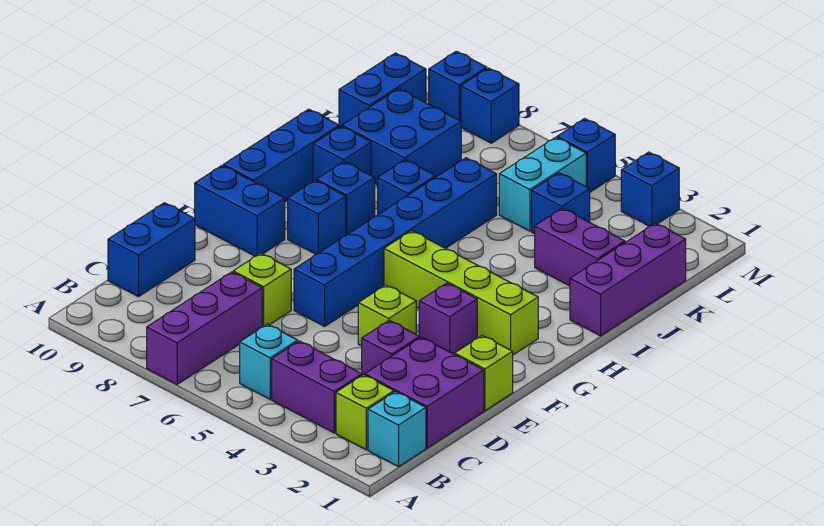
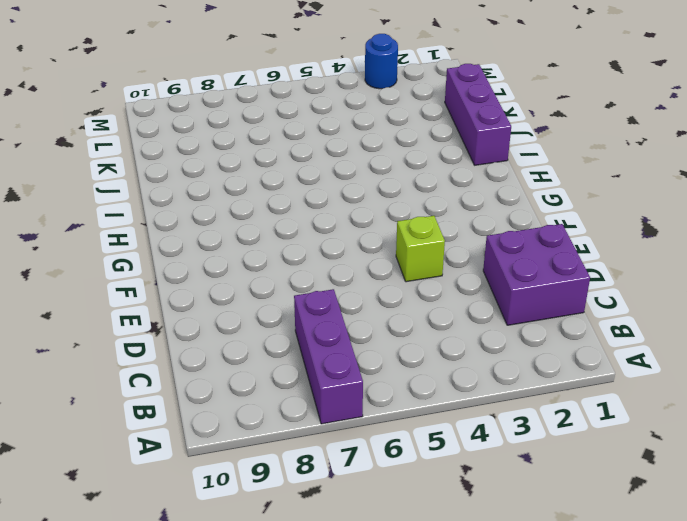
blue round brick M3 level 1 -> blue brick M3 level 1
none -> cyan brick B1 level 1
none -> lime brick B2 level 1
none -> purple brick B3:B4 level 1
none -> cyan brick B5 level 1

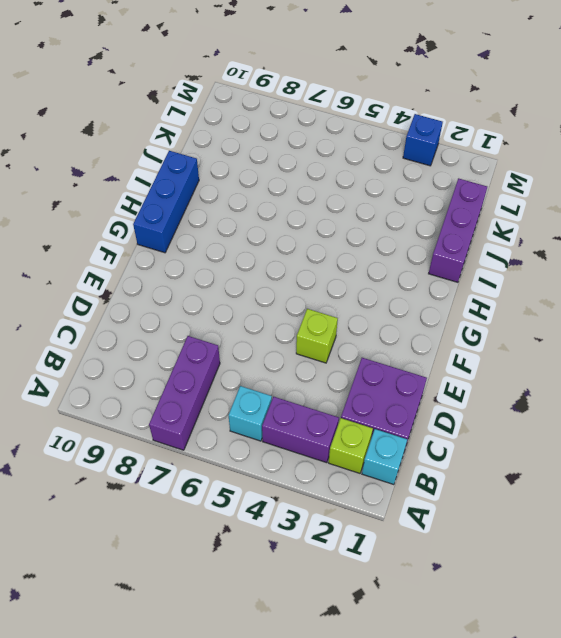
none -> blue brick C10:D10 level 1
none -> purple brick D3 level 1
none -> lime brick D7 level 1
none -> lime brick E1 level 1

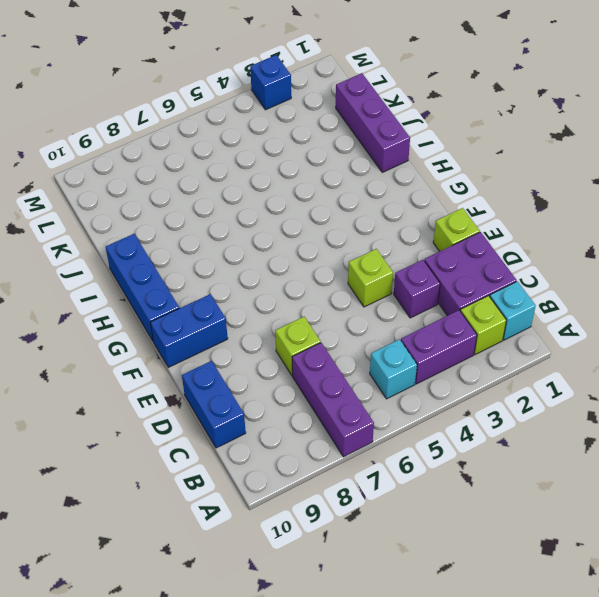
none -> blue brick E6:J6 level 1
none -> purple brick F3 level 1
none -> lime brick G2:G5 level 1
none -> blue brick G8 level 1

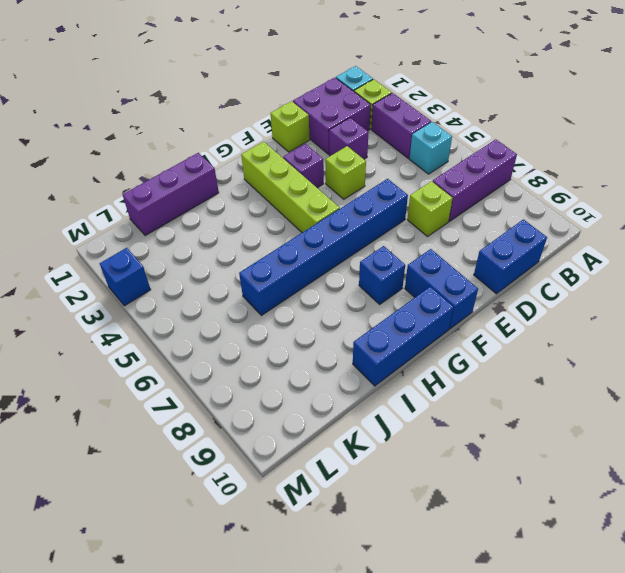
none -> blue brick H8 level 1
none -> blue brick I7 level 1
none -> blue brick I9 level 1
none -> purple brick J2:J3 level 1

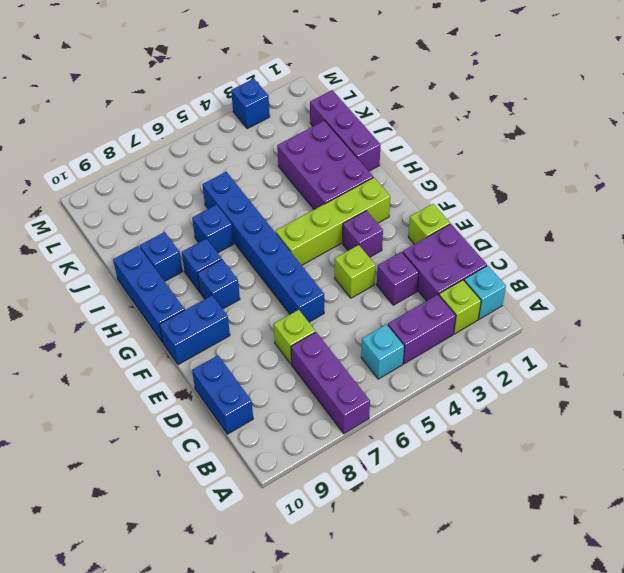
purple brick H2:J3 level 1 -> purple brick J2:J3 level 1
none -> blue brick J8:K9 level 1
none -> blue brick K4 level 1
none -> cyan brick K5:L5 level 1
none -> blue brick K10:L10 level 1

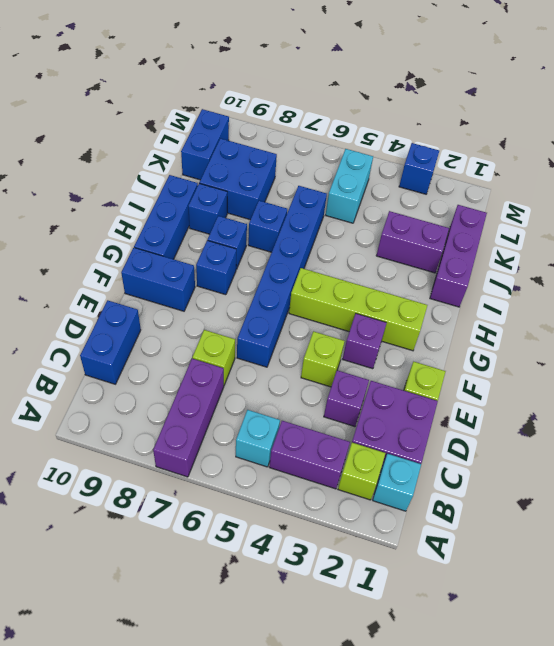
none -> blue brick K4 level 1
none -> blue brick M5 level 1
none -> blue brick M8 level 1
none -> blue brick M9 level 1

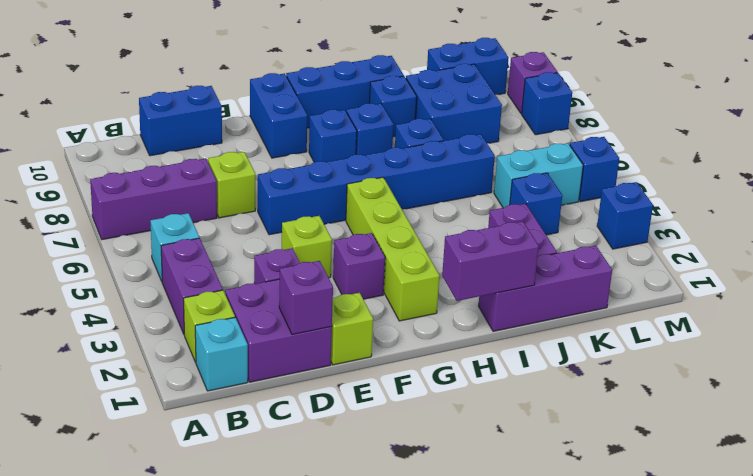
purple brick D1 level 2 -> none
purple brick H1:I1 level 2 -> none
purple brick M9 level 1 -> blue brick M9 level 1

